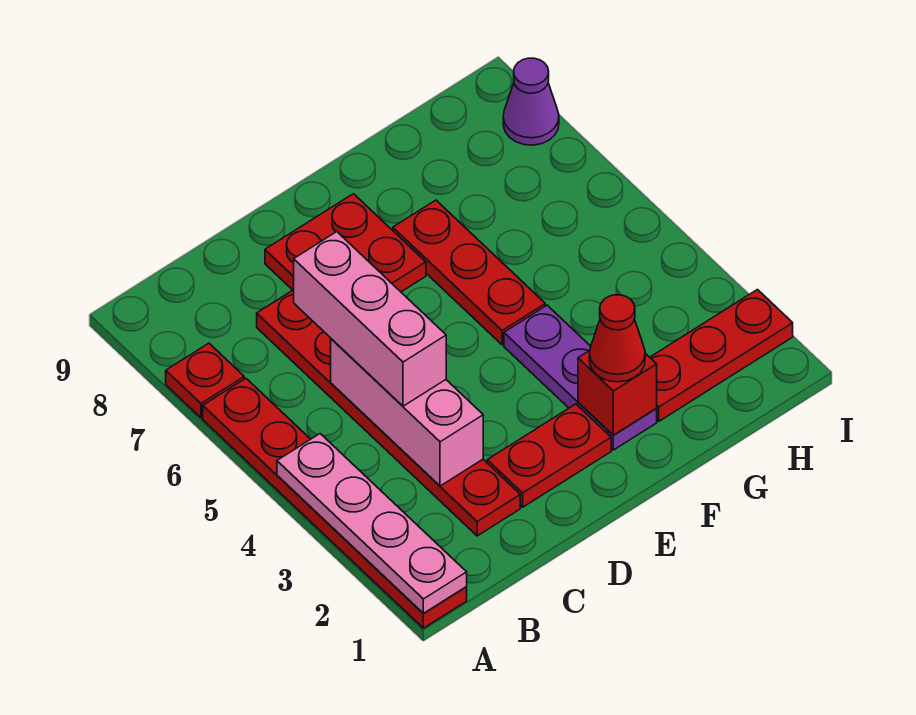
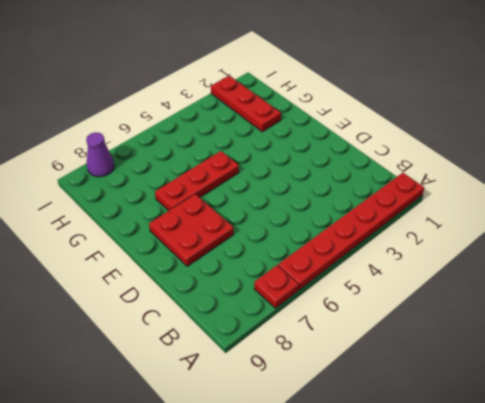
none -> red plate C2:C7 level 1
none -> red plate D2:E2 level 1
none -> purple plate F2:F4 level 1

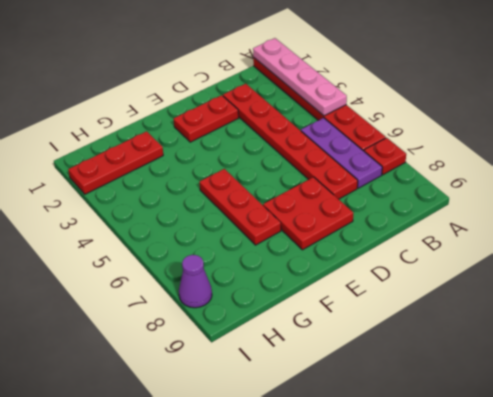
purple plate B5:B7 level 1 -> purple plate F2:F4 level 1
none -> pink brick C3:C5 level 2
none -> red brick F2 level 2
none -> pink brick C4:C6 level 3

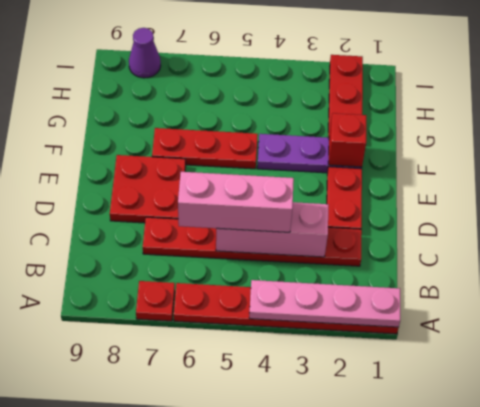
none -> red cone F2 level 3

